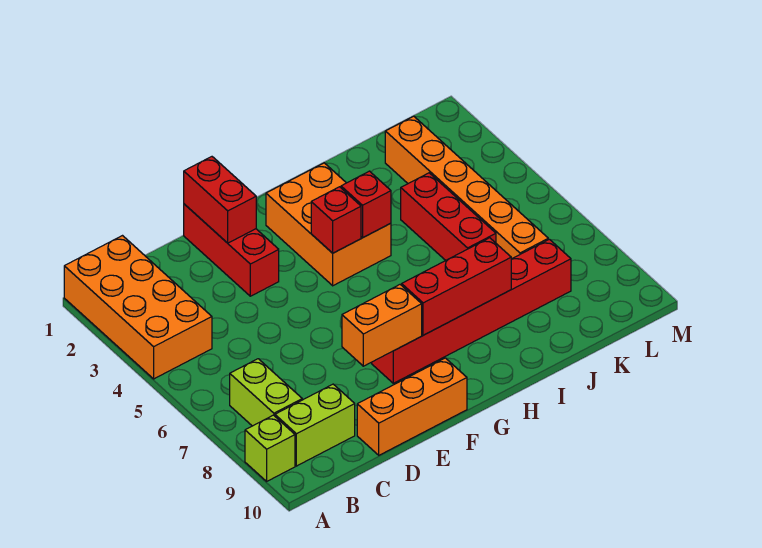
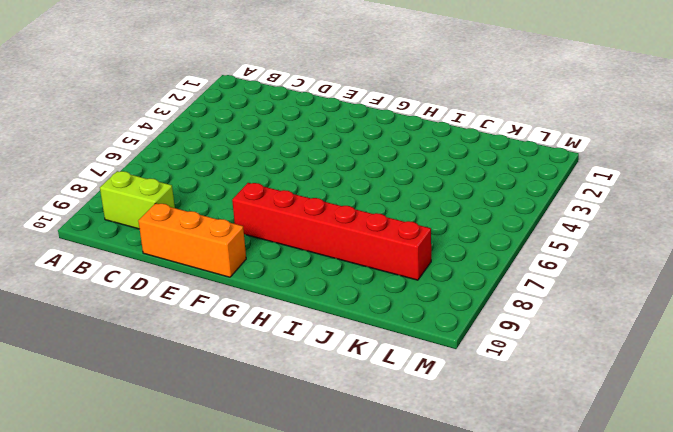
none -> orange brick A1:B4 level 1
none -> lime brick A9 level 1
none -> lime brick B7:B8 level 1

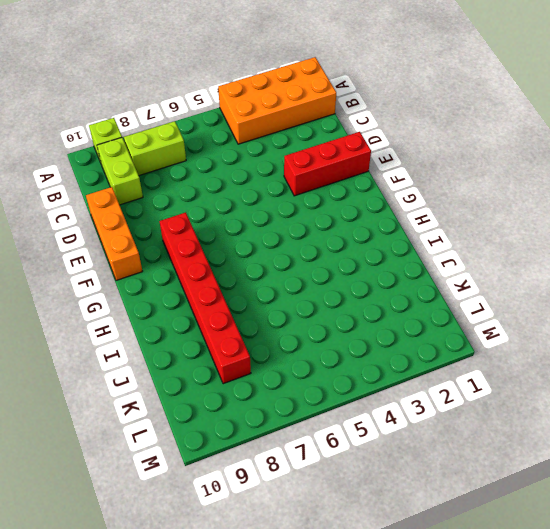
none -> orange brick G2:H4 level 1
none -> red brick J4:J6 level 1
none -> orange brick K2:K7 level 1

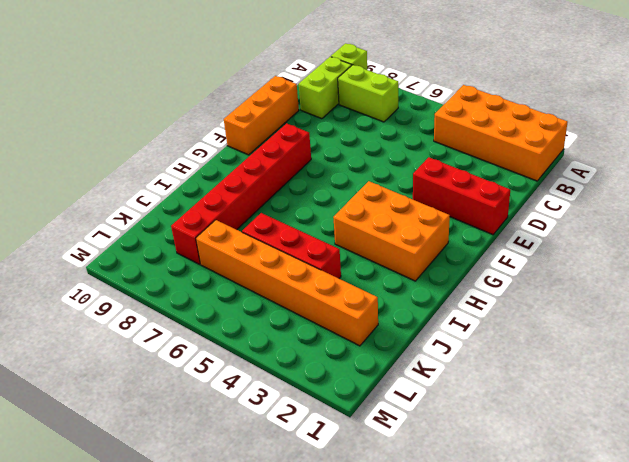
none -> red brick E1:E2 level 2
none -> orange brick E8:F8 level 2
none -> red brick G4 level 2

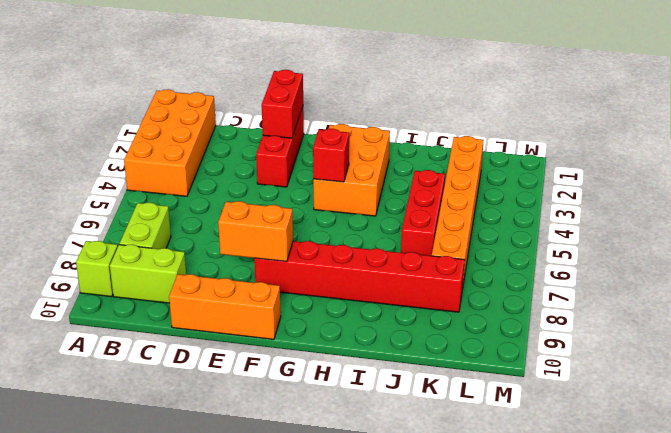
none -> red brick G8:I8 level 2
none -> red brick H4 level 2

